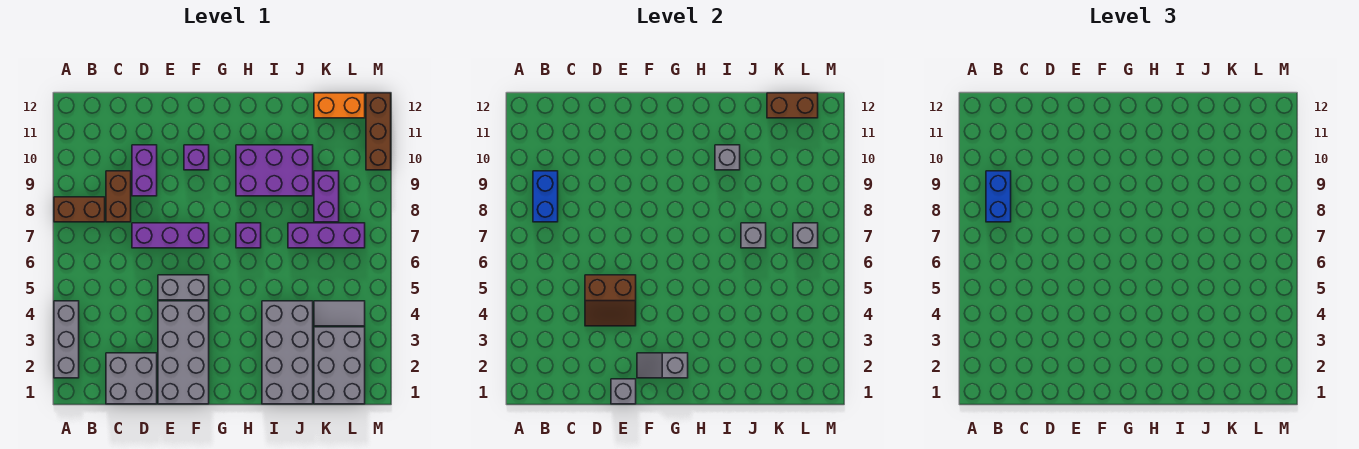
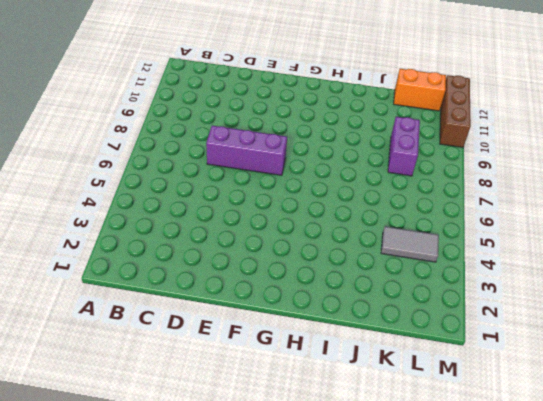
none -> grey brick A2:A4 level 1
none -> brown brick A8:B8 level 1
none -> grey brick C1:D2 level 1

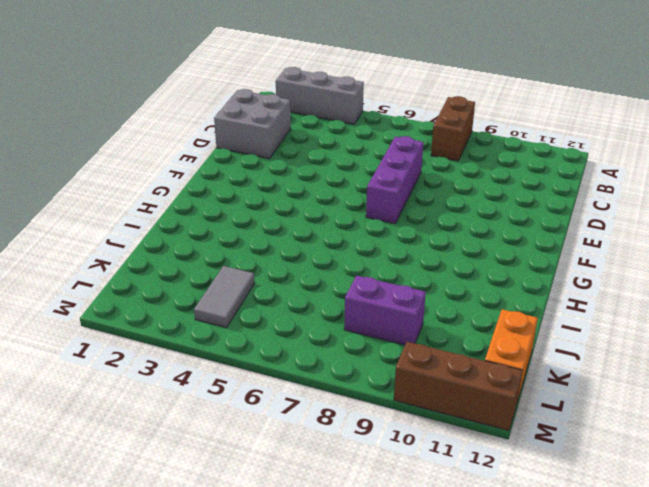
none -> brown brick C8:C9 level 1
none -> purple brick D9:D10 level 1
none -> grey brick E1:F4 level 1

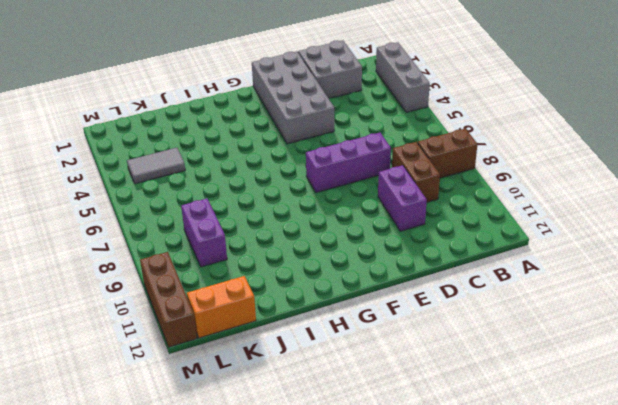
none -> grey brick E5:F5 level 1
none -> purple brick F10 level 1
none -> purple brick H7 level 1

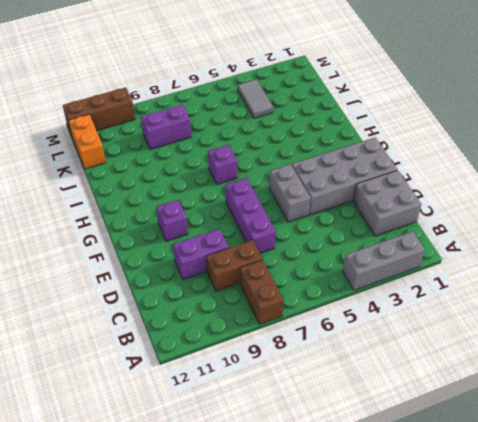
none -> purple brick H9:J10 level 1
none -> grey brick I1:J4 level 1
none -> purple brick J7:L7 level 1

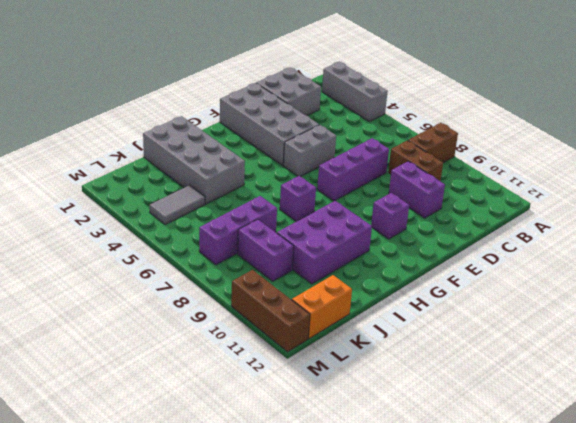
none -> grey brick K1:L3 level 1
none -> blue brick B8:B9 level 2
none -> brown slope D4:E5 level 2 top 5

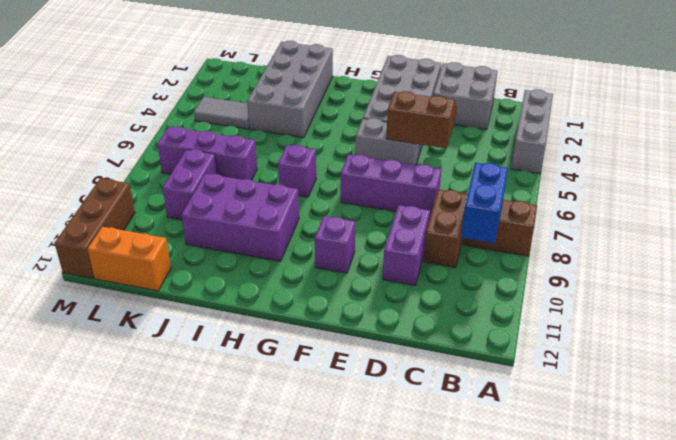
none -> grey brick K1:L3 level 1
none -> grey brick E1 level 2
none -> grey slope F2:G2 level 2 top G

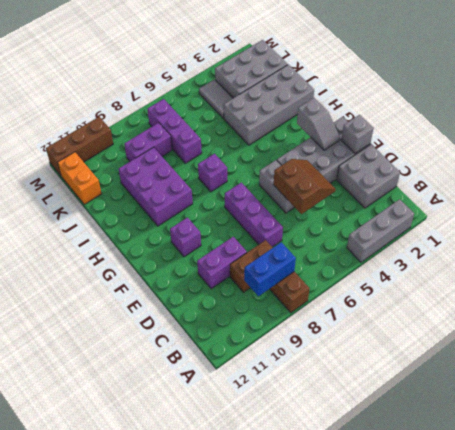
none -> grey brick I10 level 2
none -> grey brick J7 level 2
none -> brown brick K12:L12 level 2

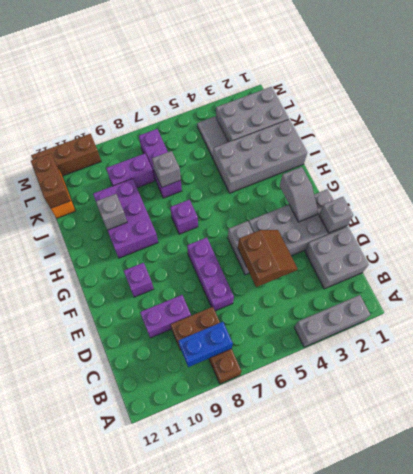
none -> grey brick L7 level 2
none -> blue brick B8:B9 level 3

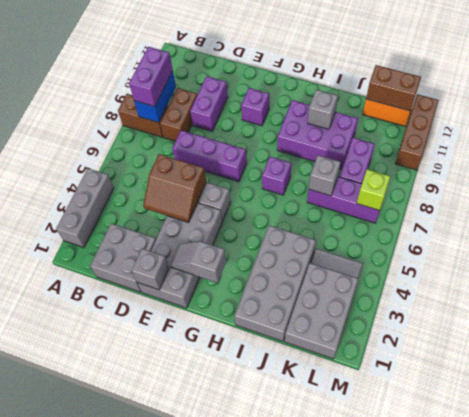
purple brick B8:B9 level 3 -> blue brick B8:B9 level 3
lime brick L7 level 2 -> grey brick L7 level 2

